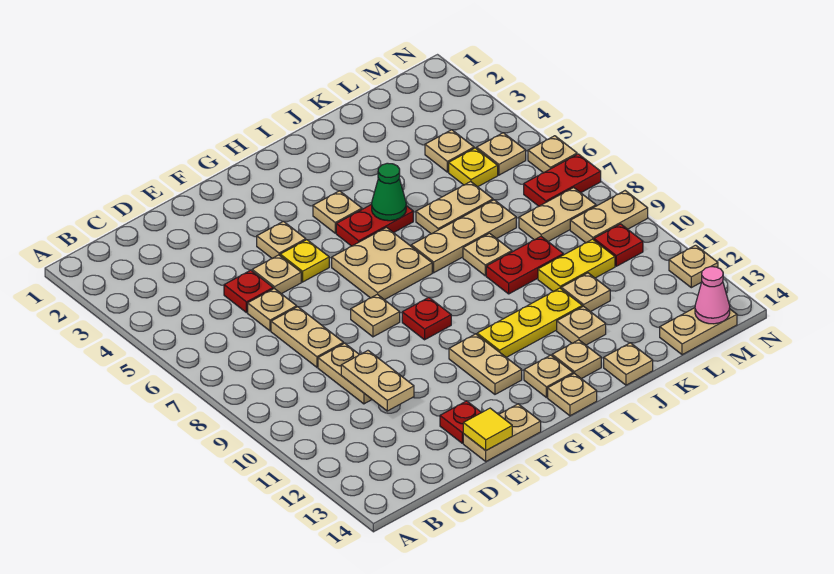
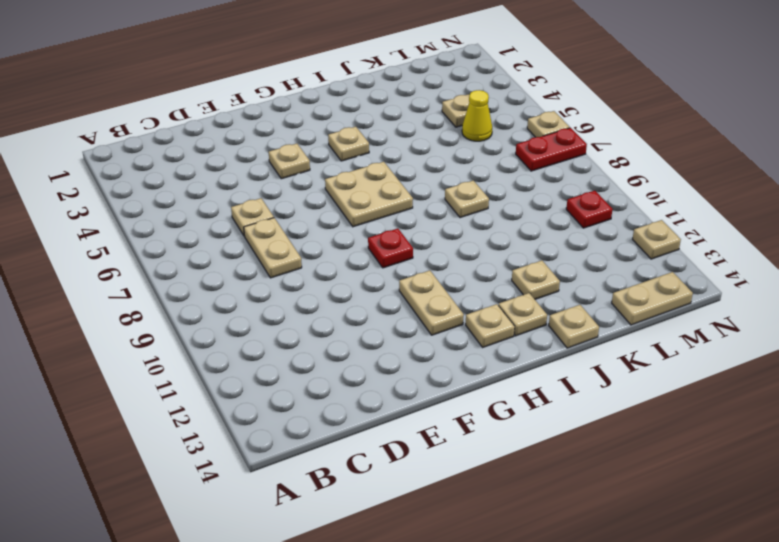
yellow cone L5 level 1 -> yellow plate L5 level 1
none -> red plate D5 level 1
none -> tan plate D9:D10 level 1
none -> tan plate E5 level 1
none -> red plate E13 level 1

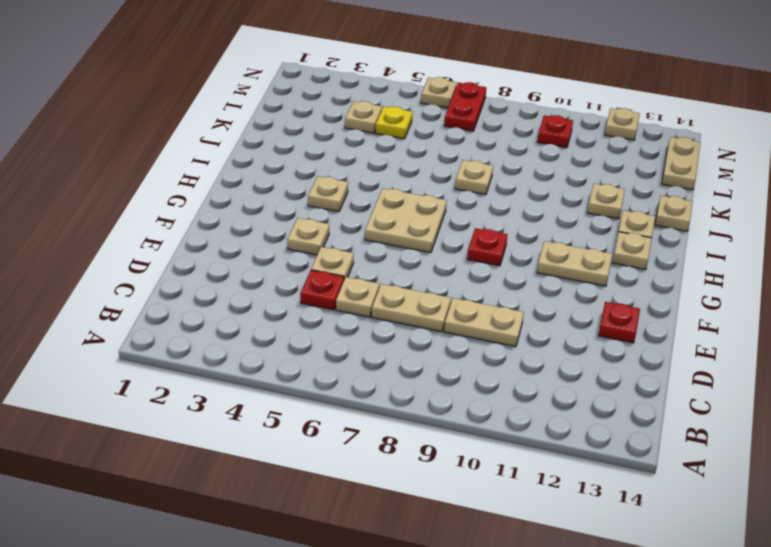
none -> tan plate E14:F14 level 1
none -> yellow plate F5 level 1
none -> tan plate F8 level 1
none -> red plate H5:I5 level 1

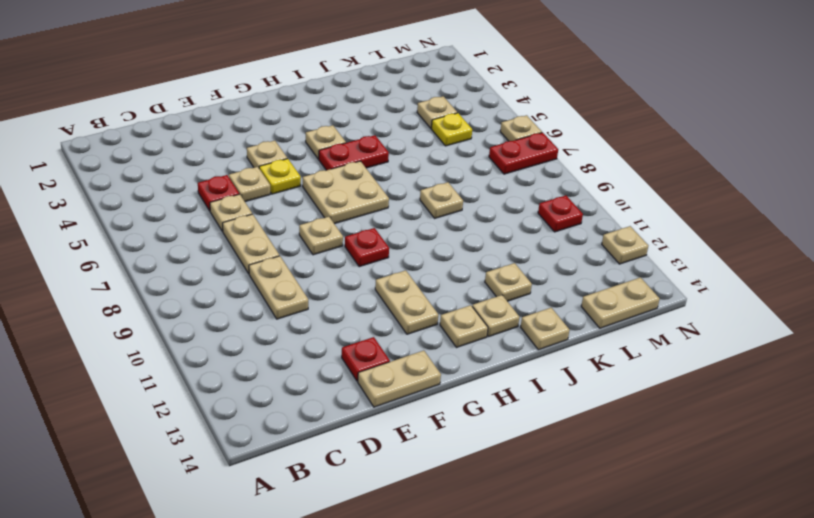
none -> yellow plate H11:J11 level 1
none -> tan plate H14 level 1
none -> tan plate I7:K7 level 1
none -> tan plate J6:K6 level 1

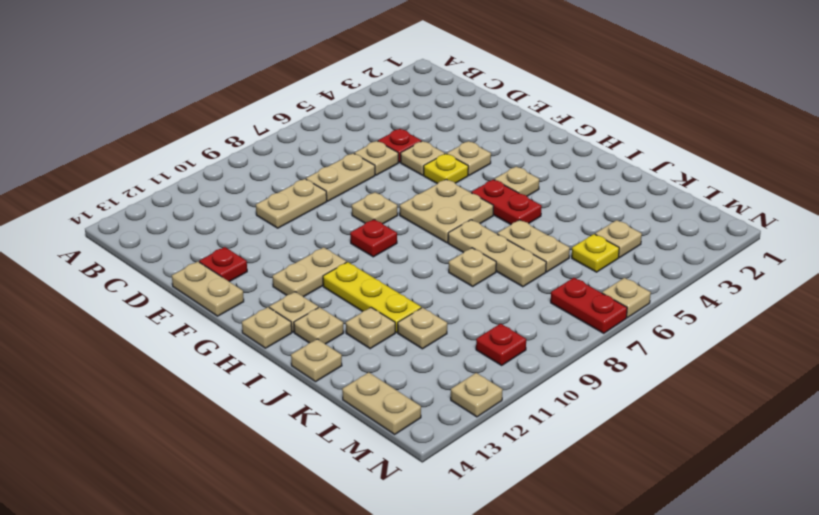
none -> red plate J9:K9 level 1
none -> yellow plate K10:L10 level 1
none -> tan plate L8:M8 level 1
none -> tan plate M5 level 1

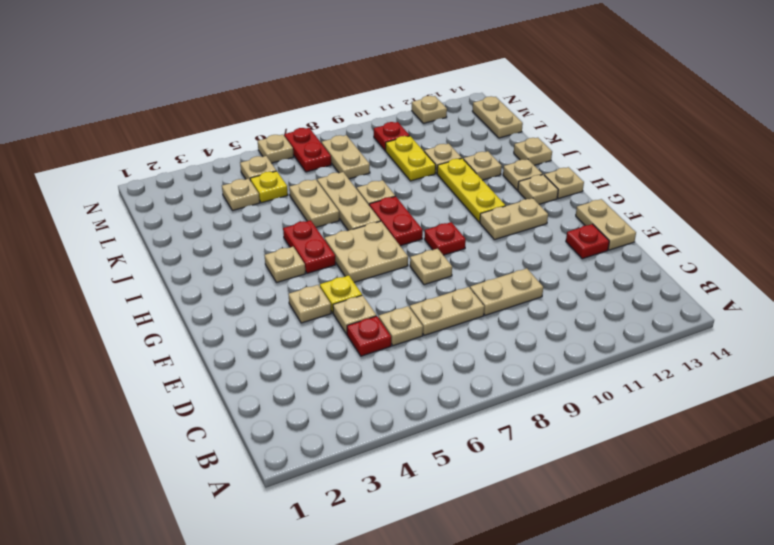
red plate H8:I8 level 1 -> red plate J9:K9 level 1
none -> tan plate M9:N9 level 1
none -> tan plate D10:D11 level 2
none -> yellow tile E14 level 2
none -> green cone I5 level 2

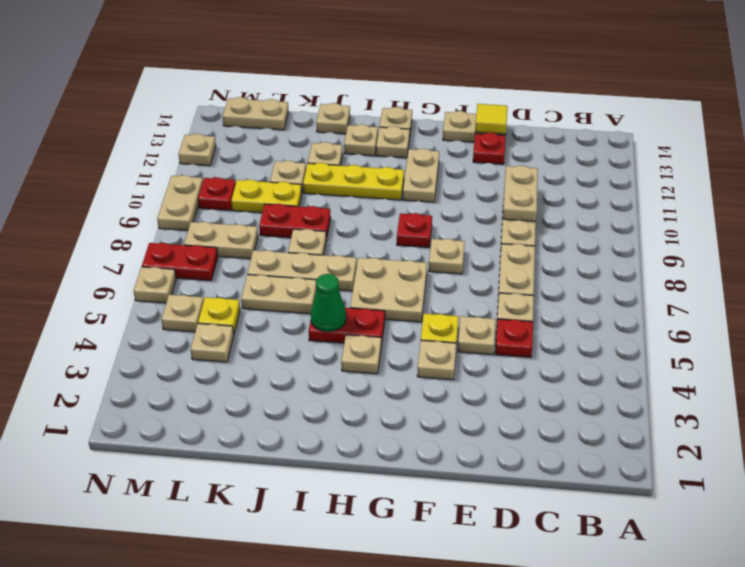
tan plate N9:N10 level 1 -> tan plate M9:N9 level 1
none -> pink cone M14 level 2

